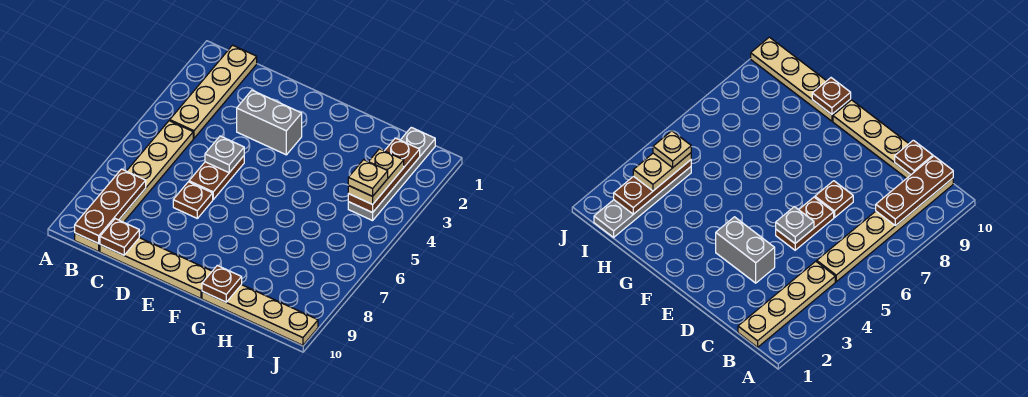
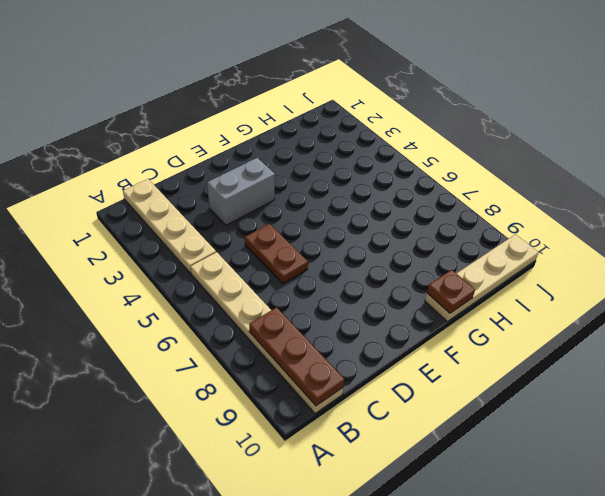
none -> tan plate C10:F10 level 1
none -> brown plate D7 level 1
none -> grey plate I1:I4 level 1

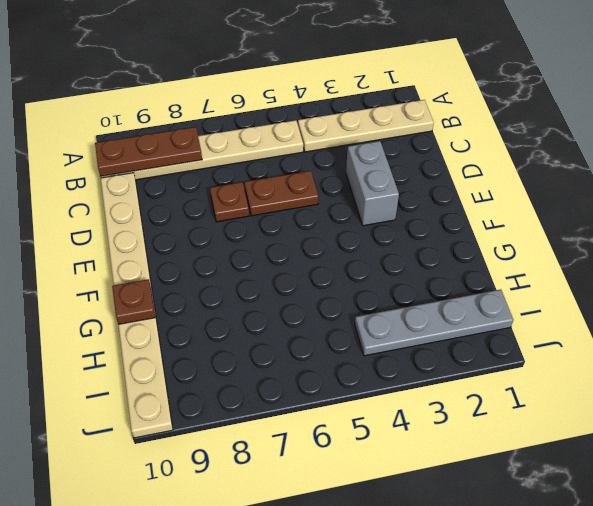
none -> brown plate C10 level 2
none -> grey plate D5 level 2
none -> brown plate I2:I4 level 2

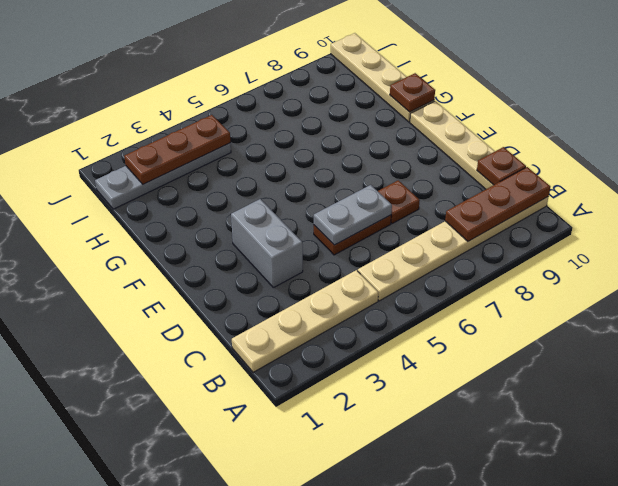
grey plate D5:D6 level 2 -> grey plate D5 level 2
none -> tan plate I3:I4 level 3
none -> tan plate I4 level 4

